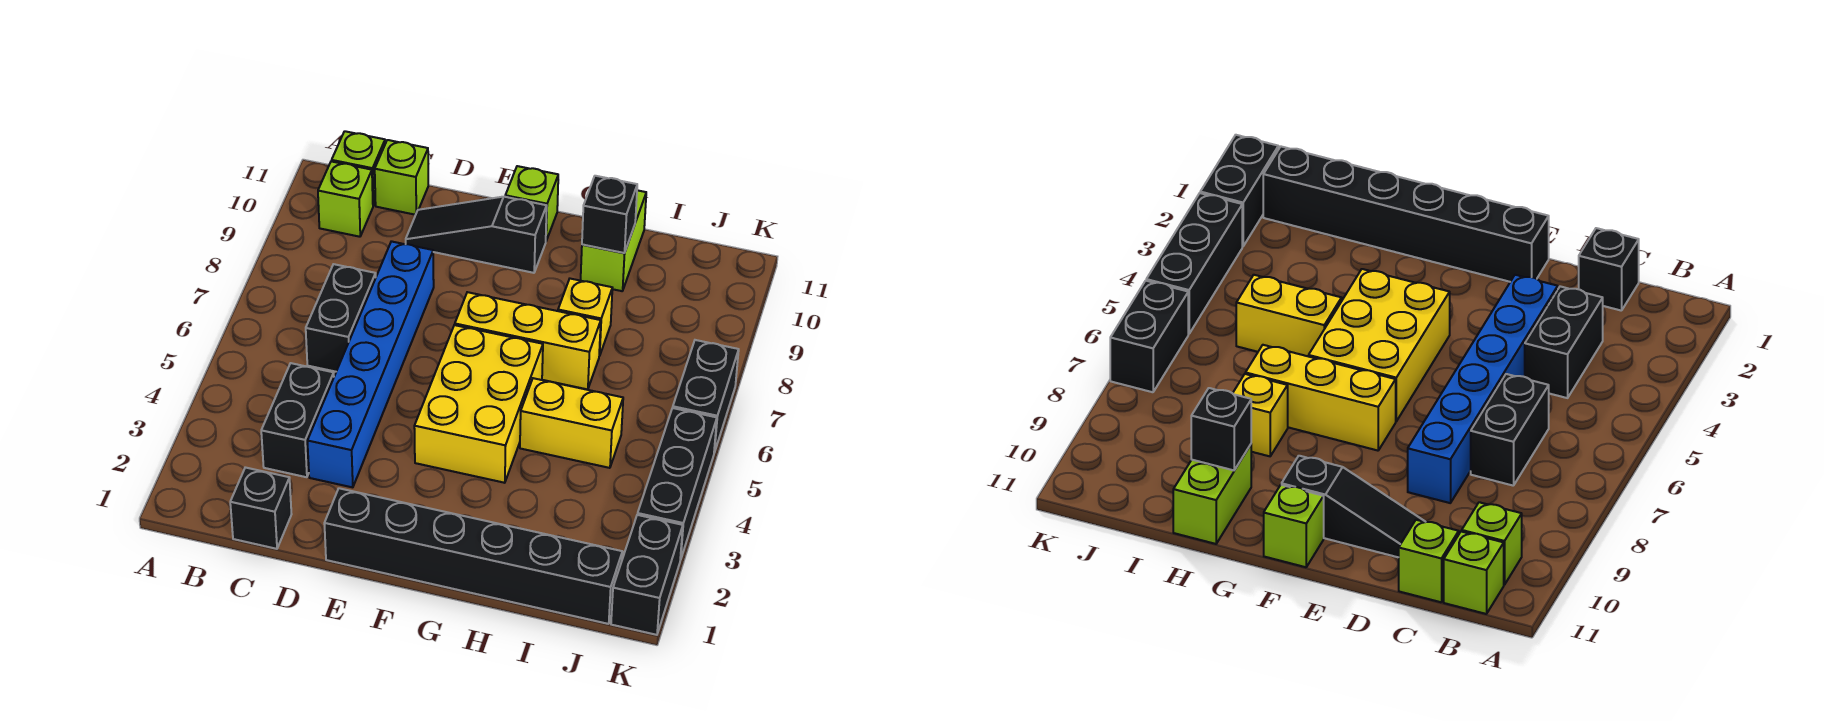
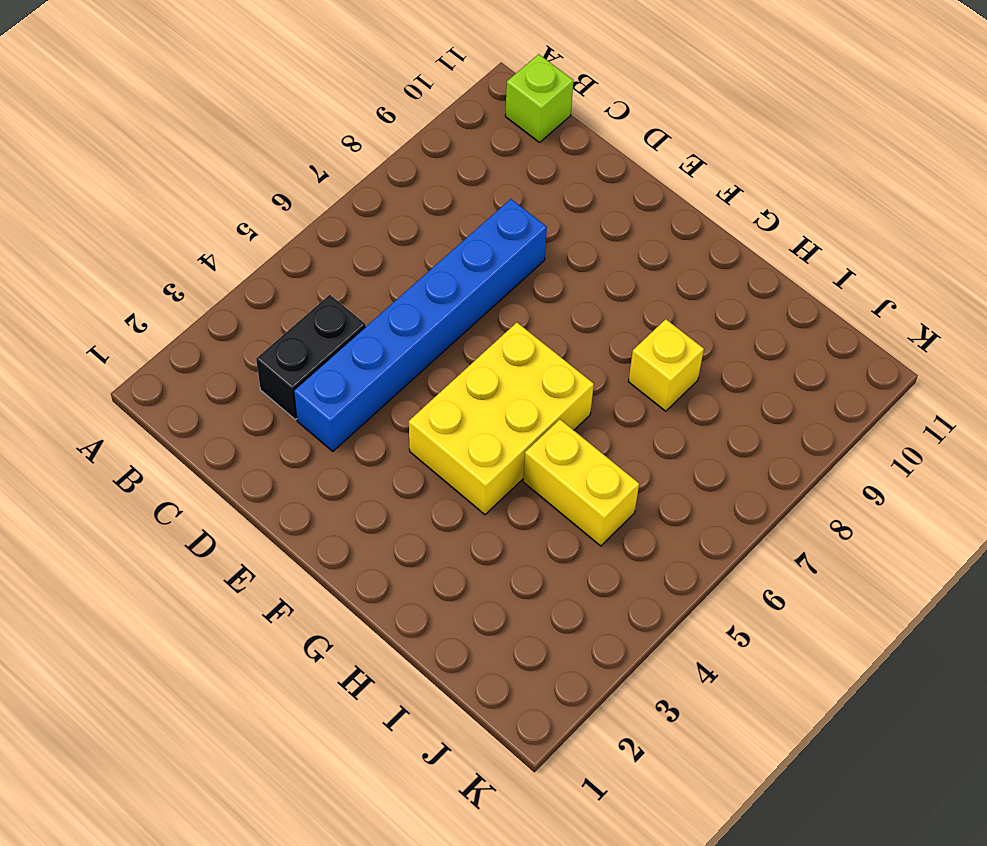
none -> lime brick B10 level 1
none -> black brick C1 level 1
none -> black brick C6:C7 level 1

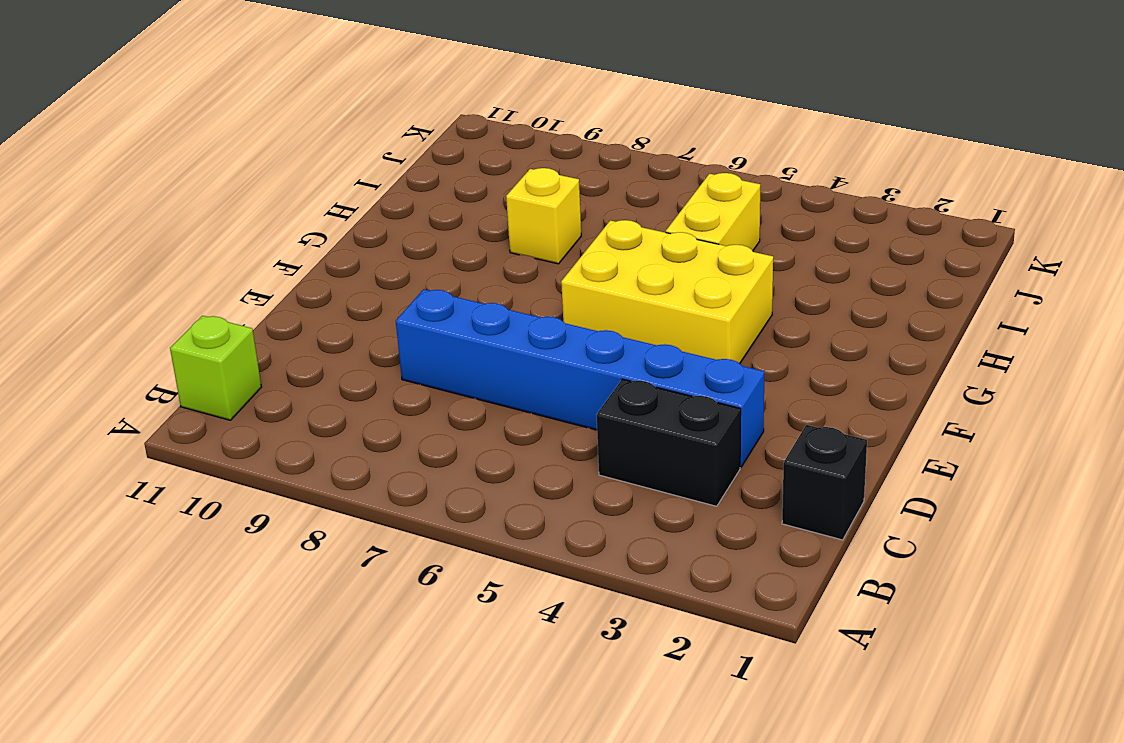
none -> lime brick B10 level 1
none -> black brick C6:C7 level 1
none -> lime brick C11 level 1

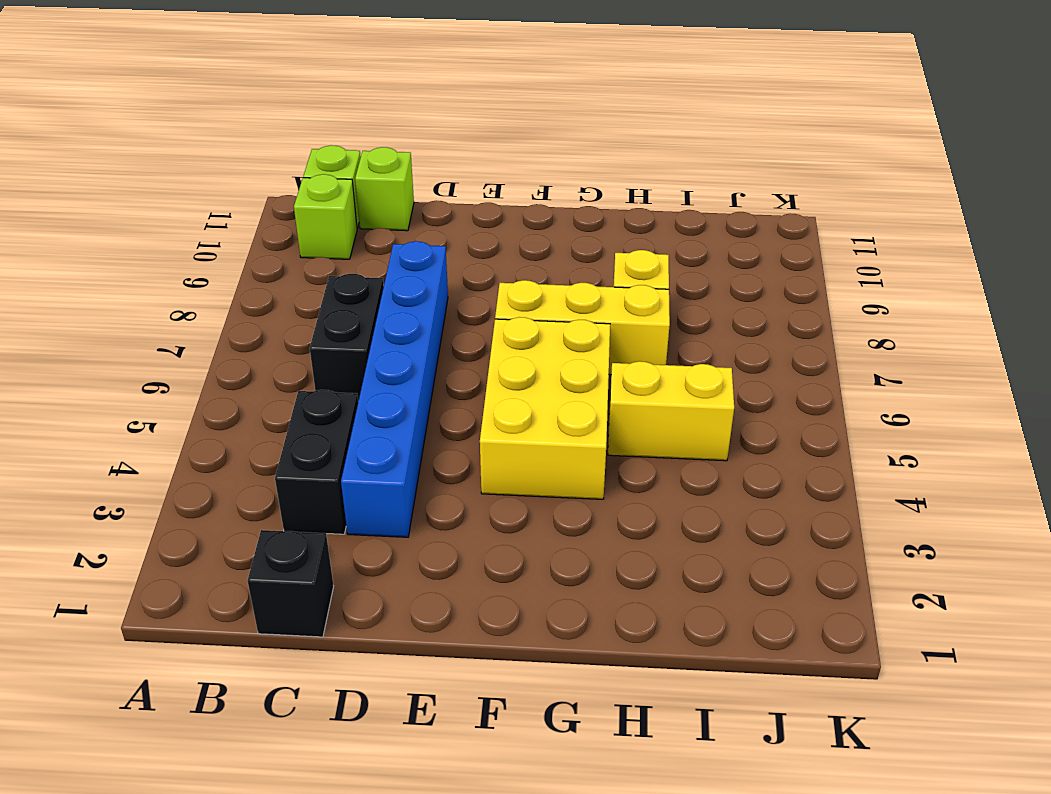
none -> black slope D10:F10 level 1 top F
none -> black brick E1:J1 level 1
none -> lime brick F11 level 1

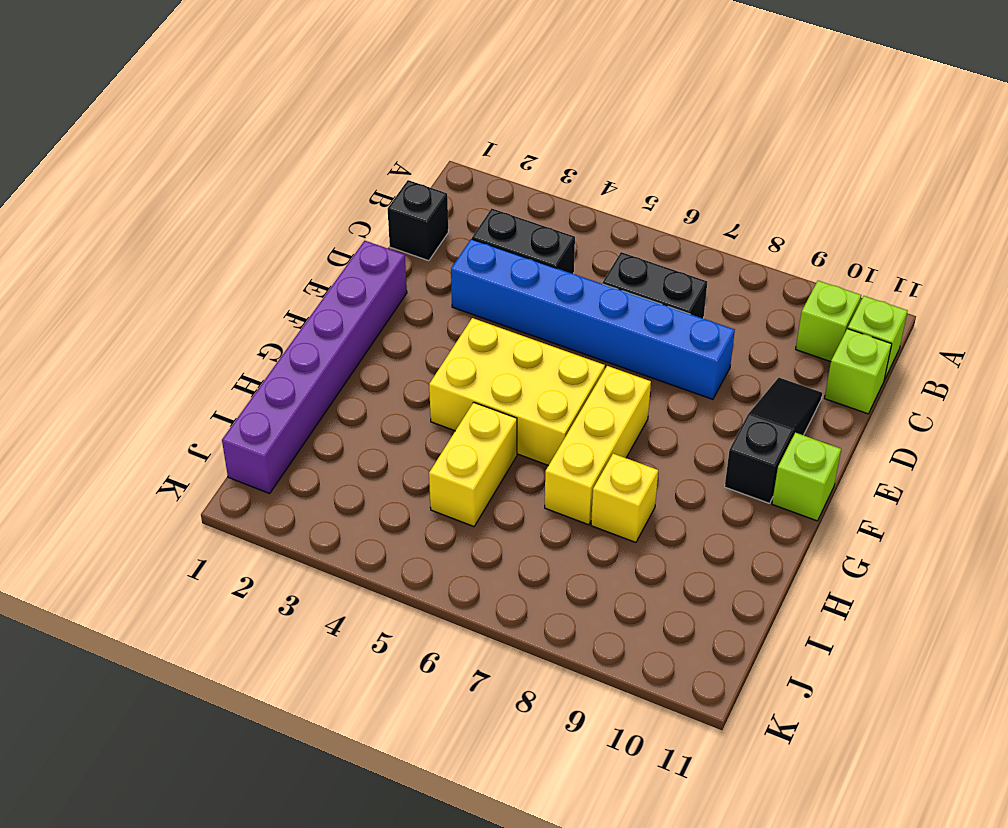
purple brick E1:J1 level 1 -> black brick E1:J1 level 1
none -> lime brick H10:H11 level 1
none -> black brick K1:K2 level 1
none -> black brick K3:K5 level 1

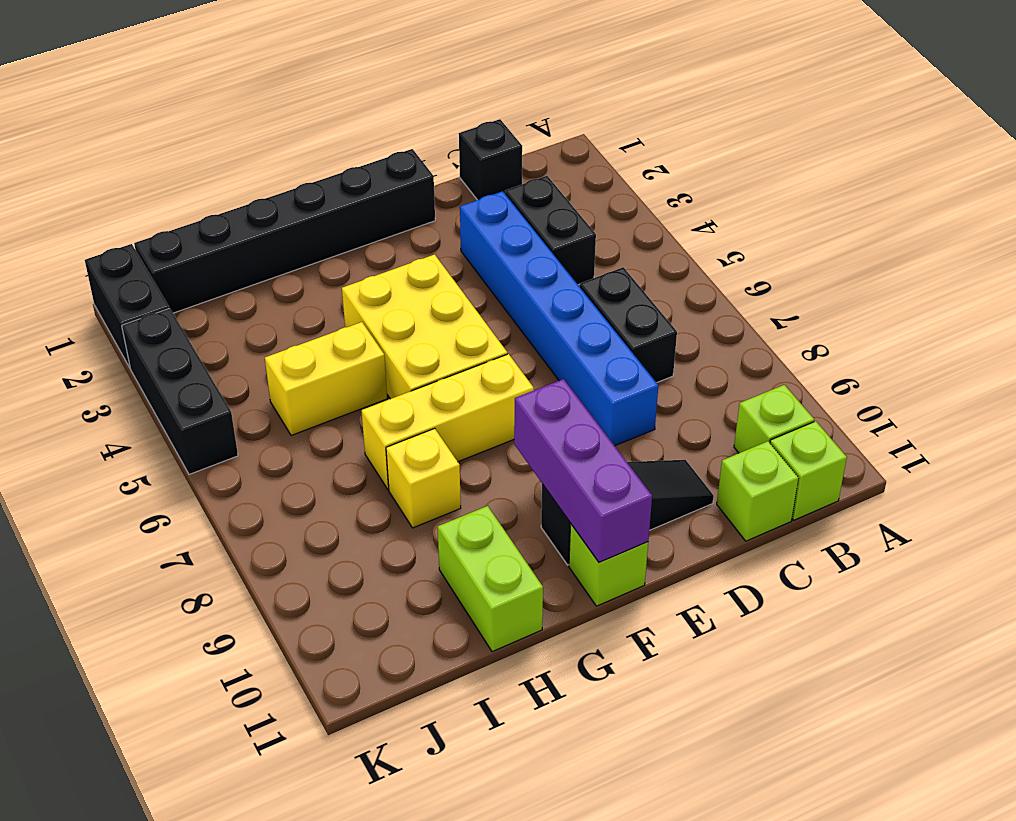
purple brick F9:F11 level 2 -> none
none -> black brick K6:K7 level 1
none -> black brick H10 level 2

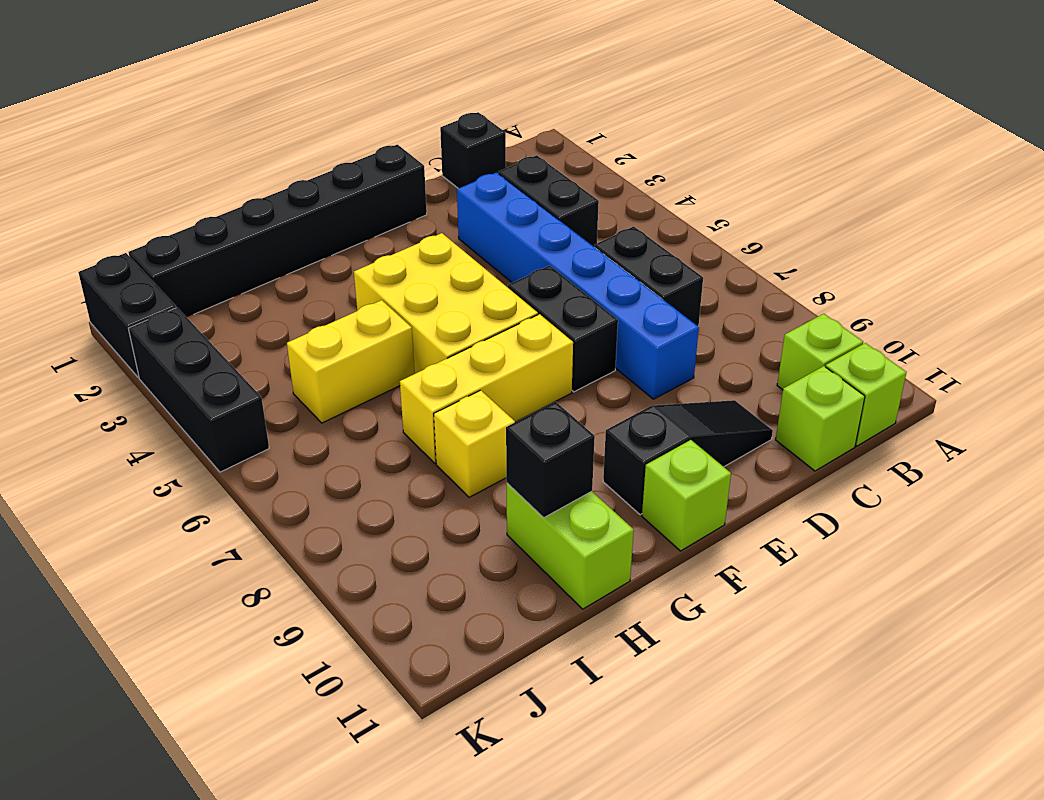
black brick E6:E7 level 1 -> black brick K6:K7 level 1

